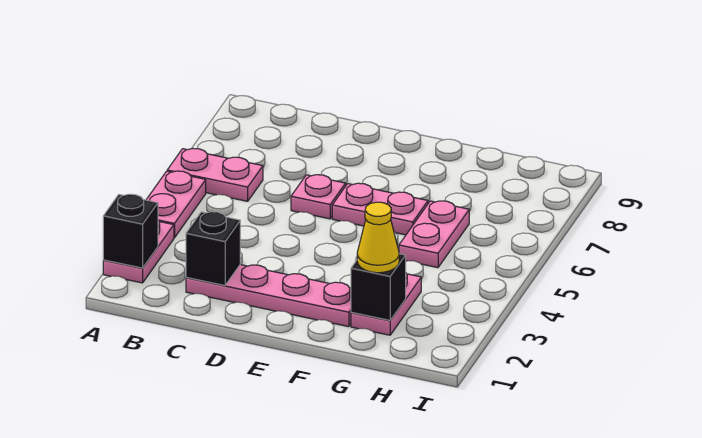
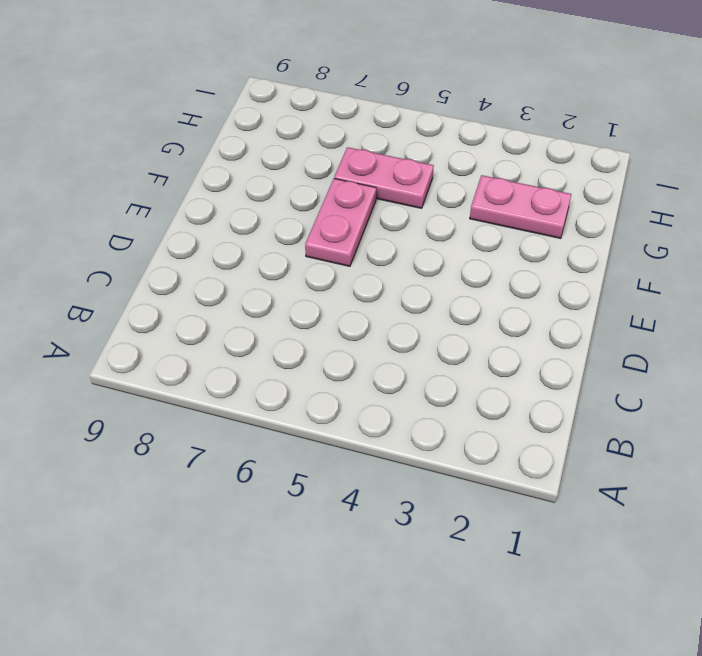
none -> pink plate A2:A3 level 1
none -> pink plate A4:A5 level 1
none -> pink plate A6:B6 level 1

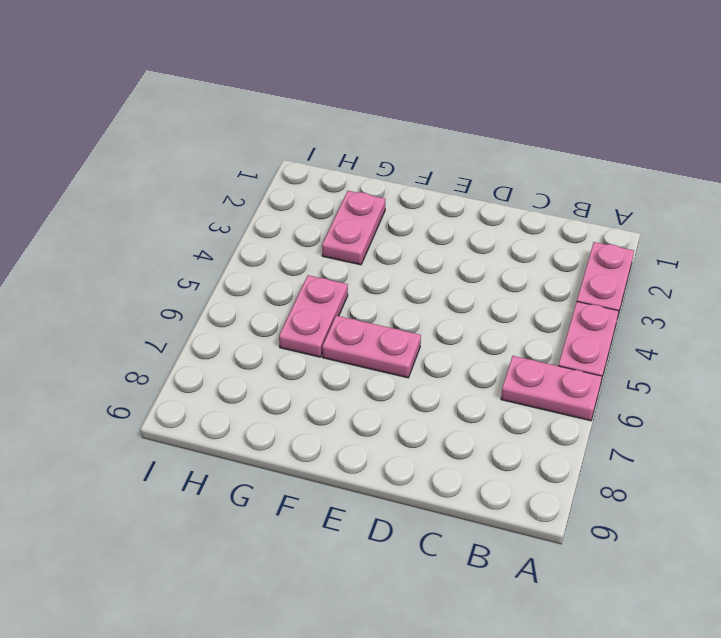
none -> pink plate C2:F2 level 1
none -> pink plate D6 level 1
none -> black brick A2 level 2

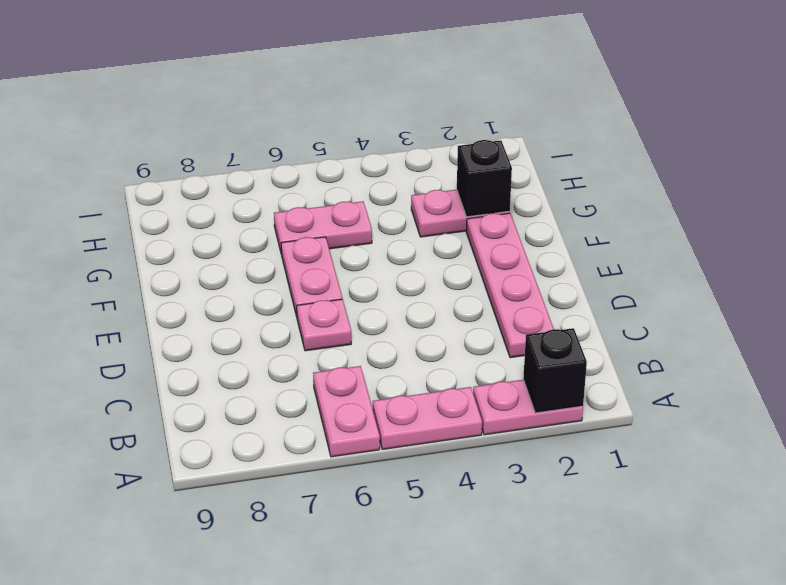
none -> black brick C2 level 2
none -> yellow cone G2 level 3

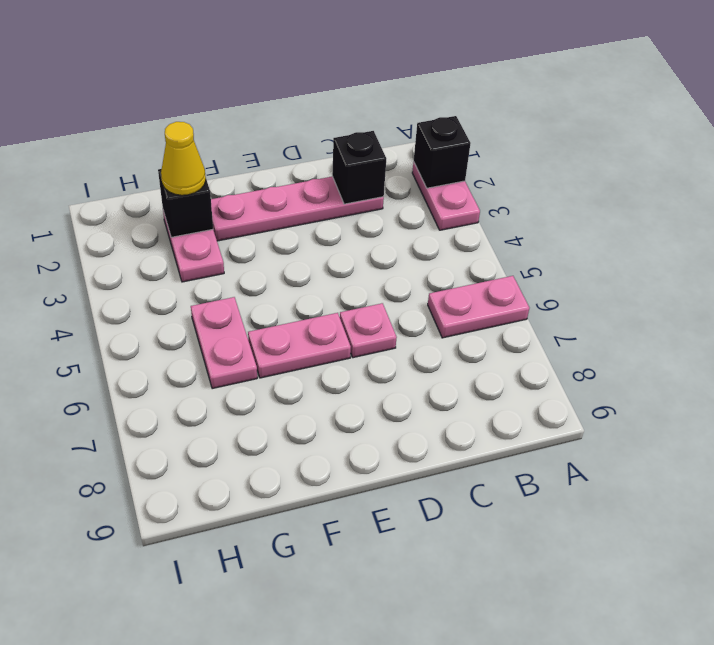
none -> pink plate A4:A5 level 1

